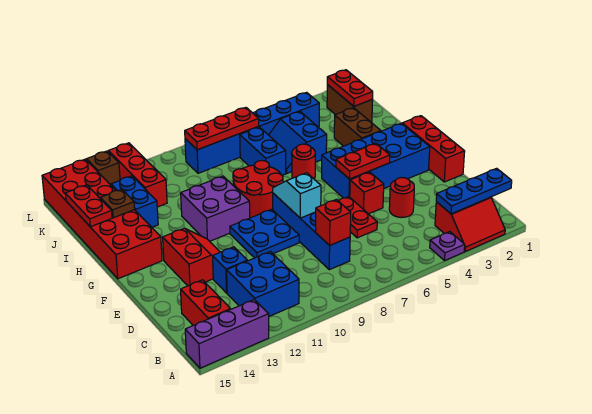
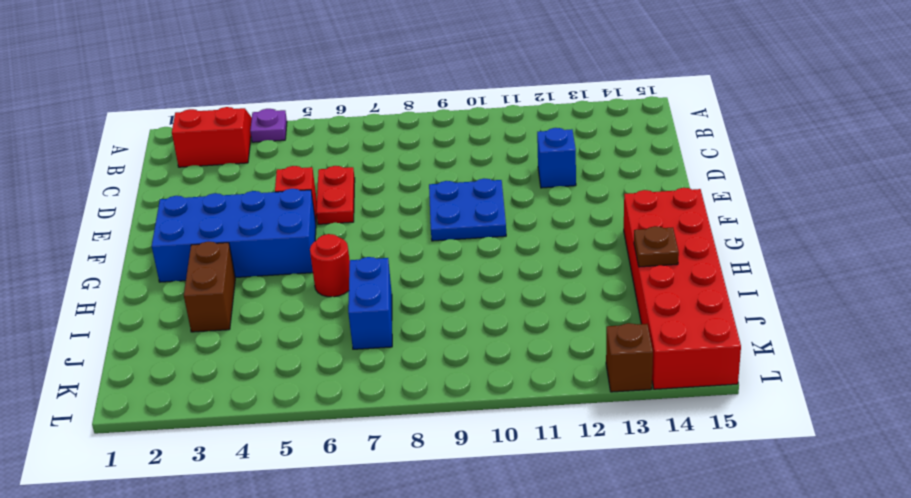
none -> purple brick A13:A15 level 1
none -> blue brick B11:C12 level 1
none -> red brick B14:C14 level 1
none -> blue brick C8:F8 level 1

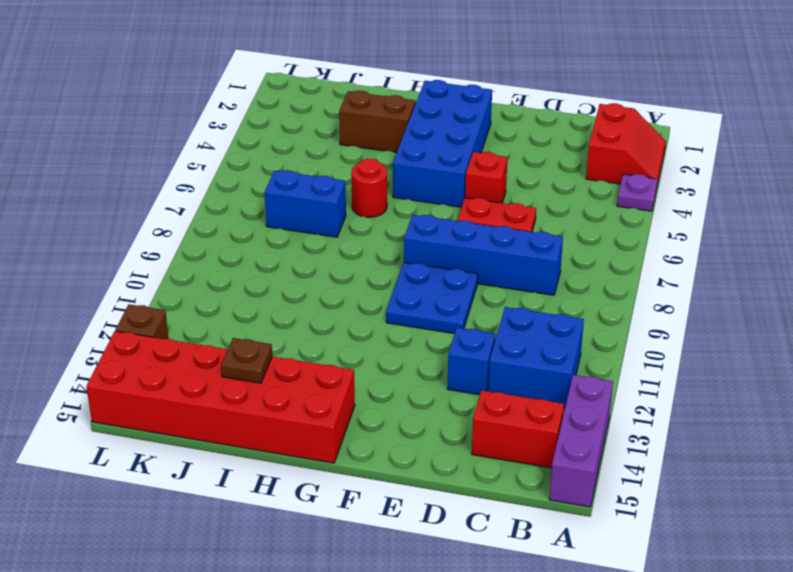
none -> red round brick D4 level 1
none -> red brick E1:G1 level 1
none -> red slope E12:F13 level 1 top 13
none -> red round brick G8:H9 level 1

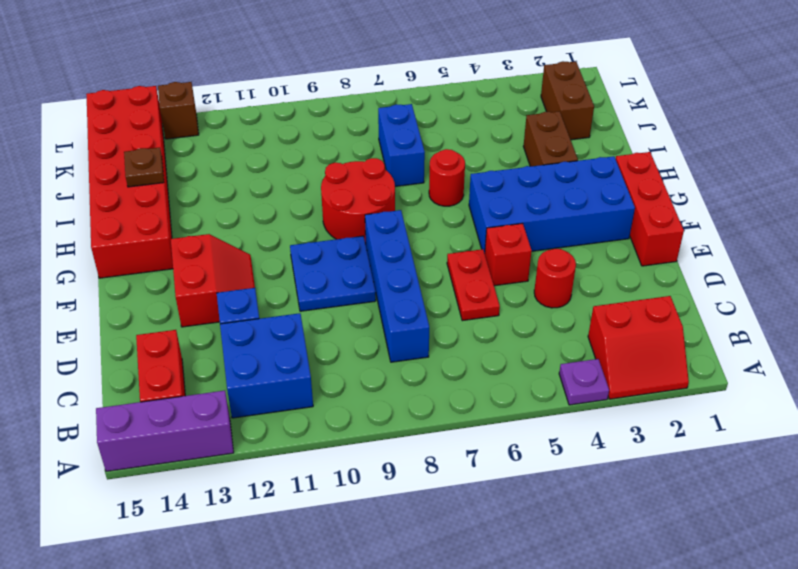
none -> purple brick G10:H11 level 1
none -> blue slope I5:J6 level 1 top 5
none -> blue brick I13:J13 level 1
none -> red brick J12:L12 level 1

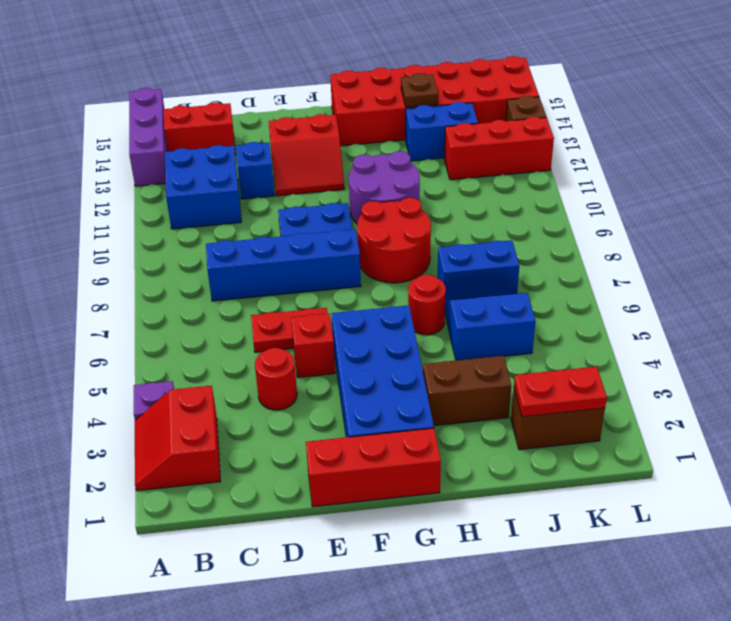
purple round brick G10:H11 level 1 -> purple brick G10:H11 level 1
none -> blue brick K4:K9 level 1
none -> blue plate B1:B3 level 2
none -> red brick C8 level 2
none -> cyan slope E8:F8 level 2 top E

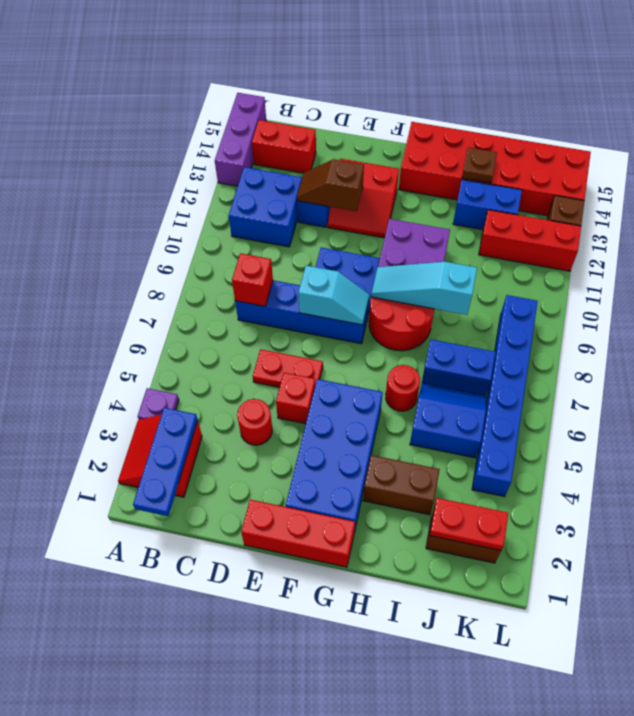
brown slope D12:E12 level 2 top E -> none
cyan slope G9:I9 level 2 top I -> none
none -> red plate F4:F5 level 2
none -> red plate I15:J15 level 2
none -> red plate K7:K9 level 2

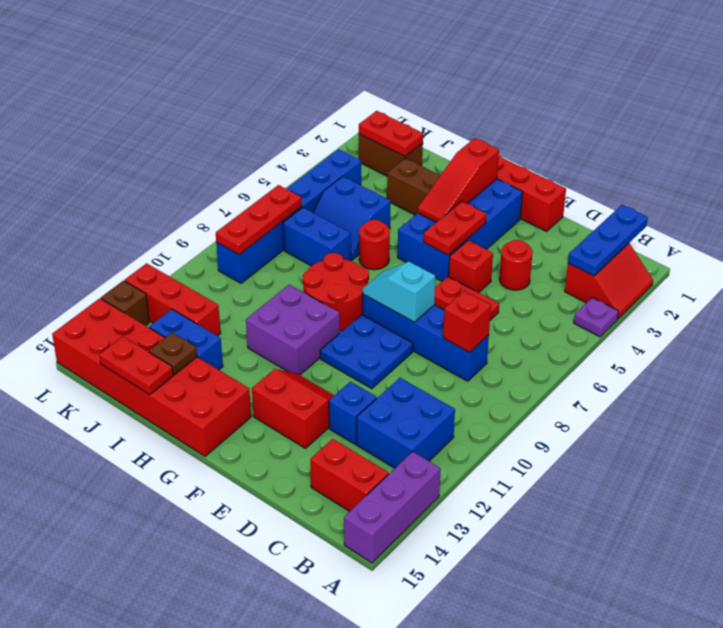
red slope G2:G4 level 2 top 2 -> none

